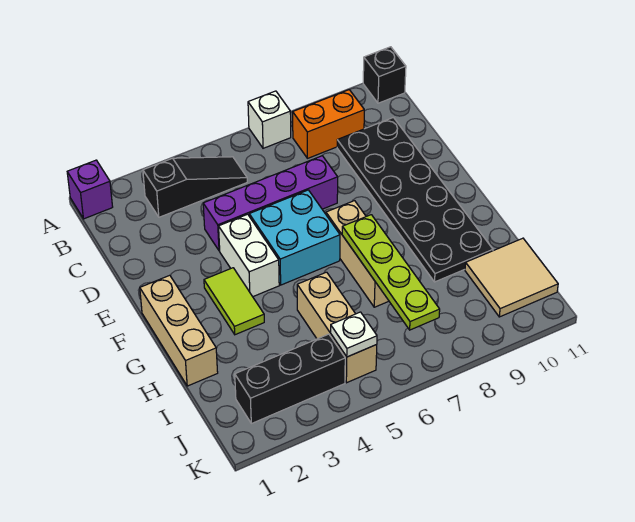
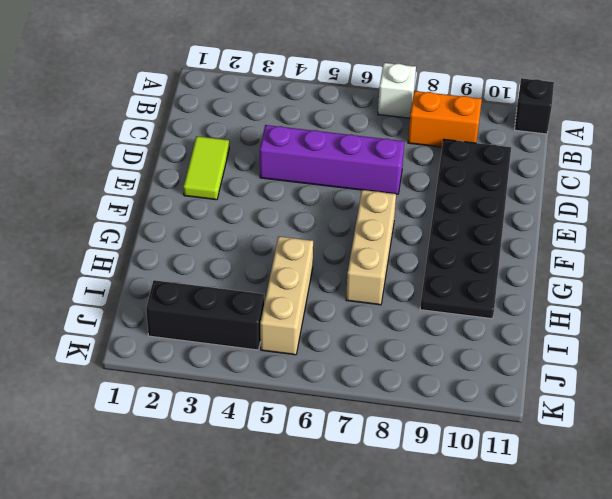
lime tile D2:E2 level 1 -> lime tile F3:G3 level 1
none -> purple brick A1 level 1
none -> black slope B3:B5 level 1 top 3
none -> white brick E4:F4 level 1

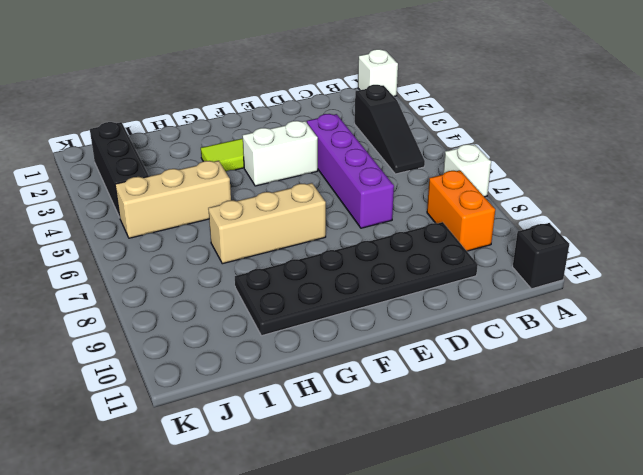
white brick A1 level 1 -> purple brick A1 level 1
none -> cyan brick E5:F6 level 1
none -> tan brick F1:H1 level 1
none -> tan tile I10:J11 level 1

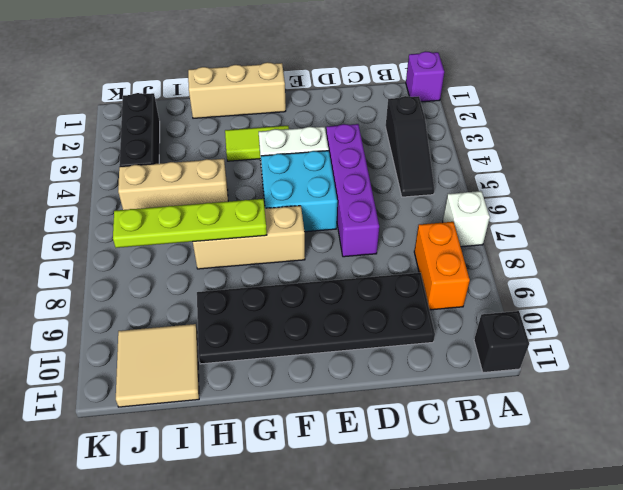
none -> white plate J5 level 2

